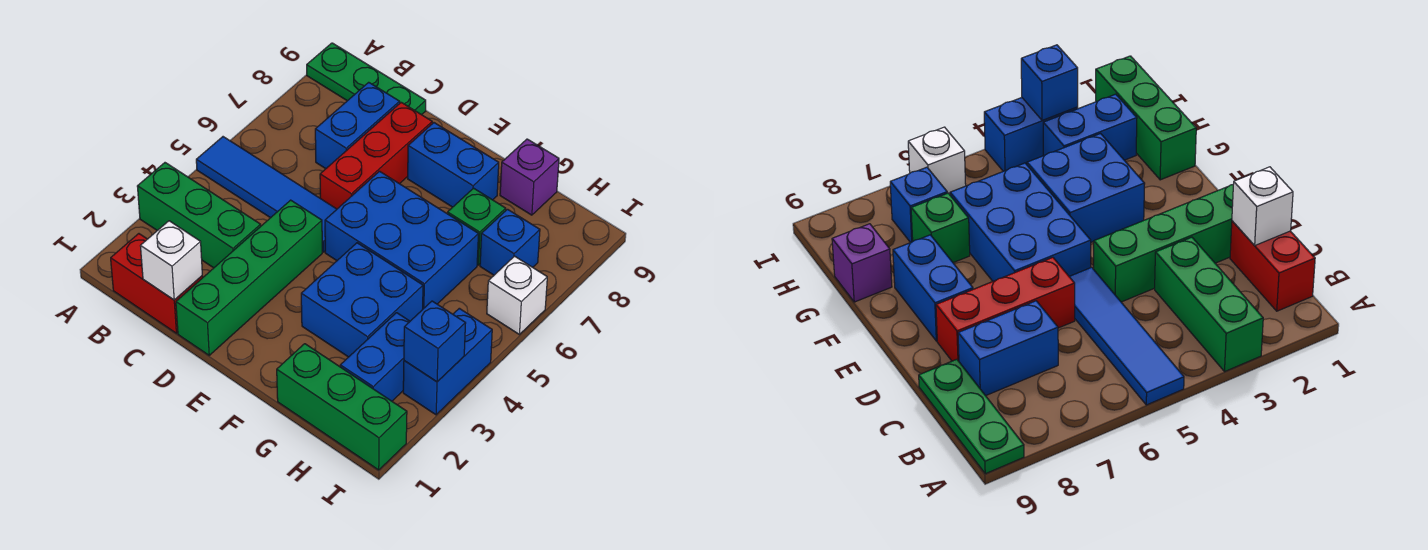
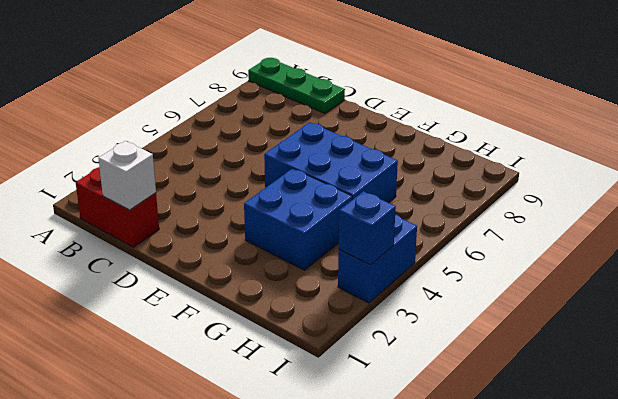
none -> green brick A3:C3 level 1
none -> blue tile A5:D5 level 1
none -> blue brick C7:C8 level 1

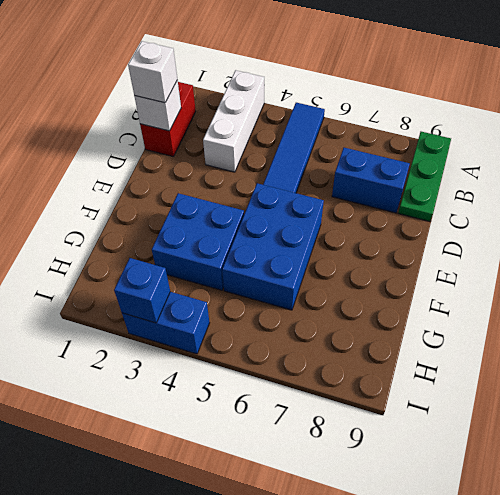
white brick A3:C3 level 1 -> green brick A3:C3 level 1
white brick C1 level 3 -> white brick I6 level 1
none -> green brick D1:D4 level 1
none -> red brick D6:D8 level 1
none -> blue brick E8:F8 level 1

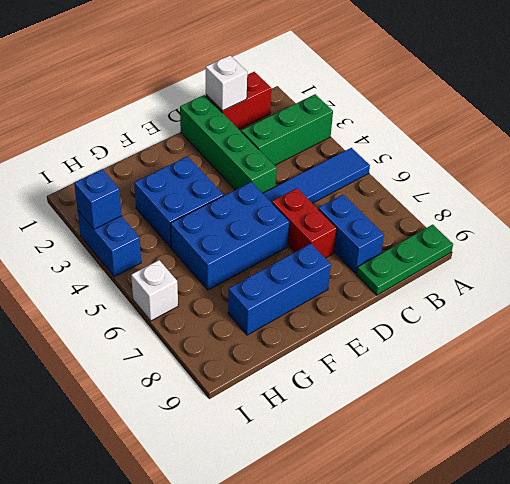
red brick D6:D7 level 1 -> red brick D6:D8 level 1
blue brick E8:G8 level 1 -> blue brick E8:F8 level 1
none -> green brick G1:I1 level 1
none -> green brick G7 level 1
none -> purple brick G9 level 1

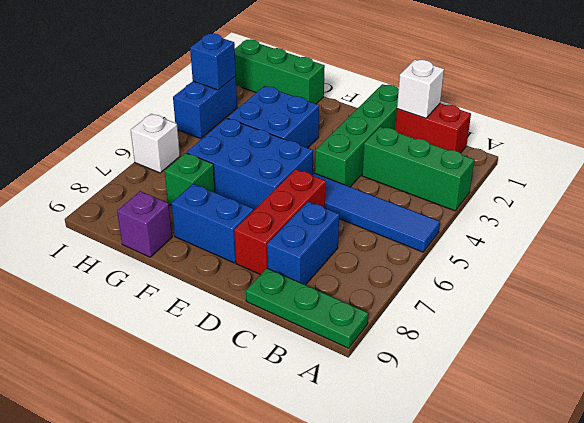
none -> blue brick H2:H3 level 1
none -> blue brick H7 level 1

